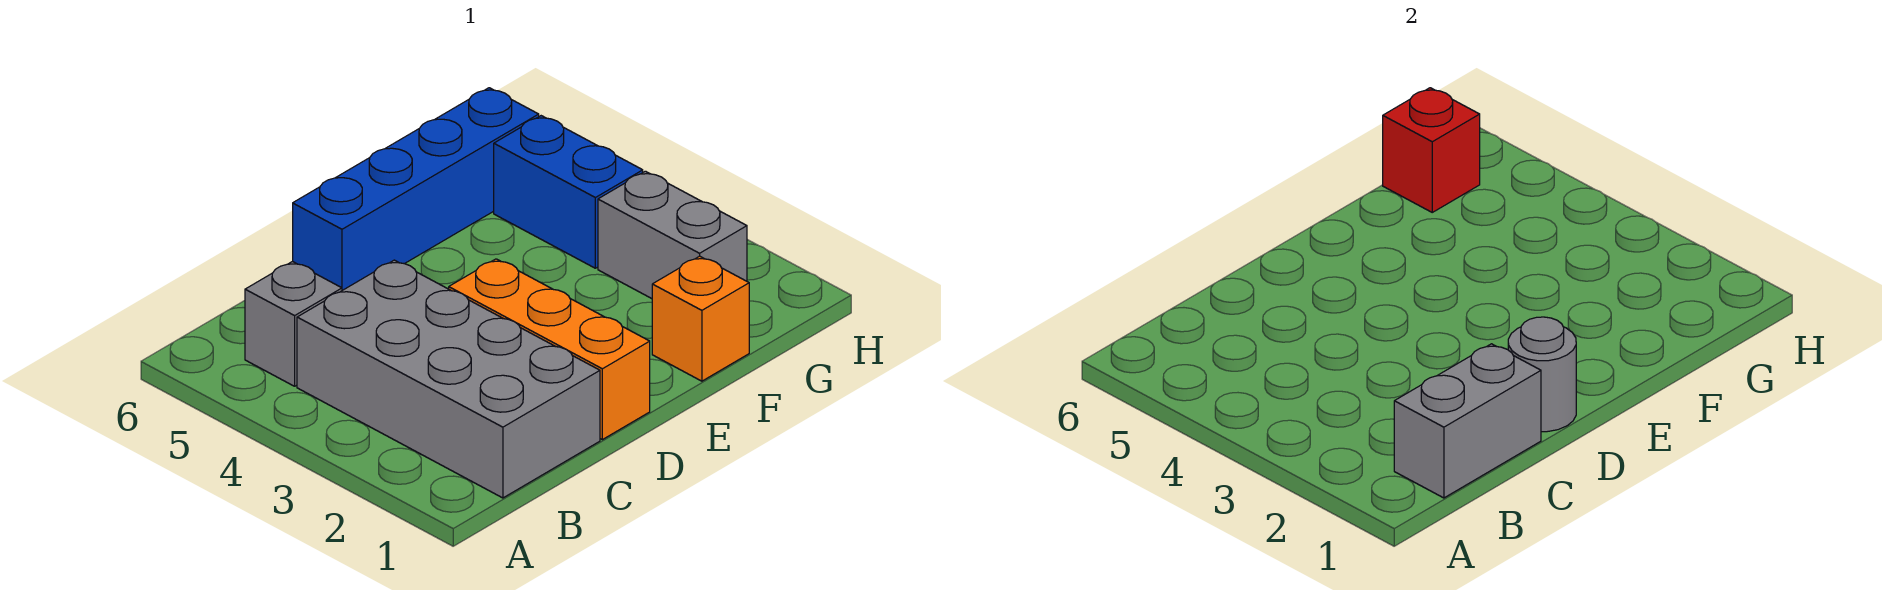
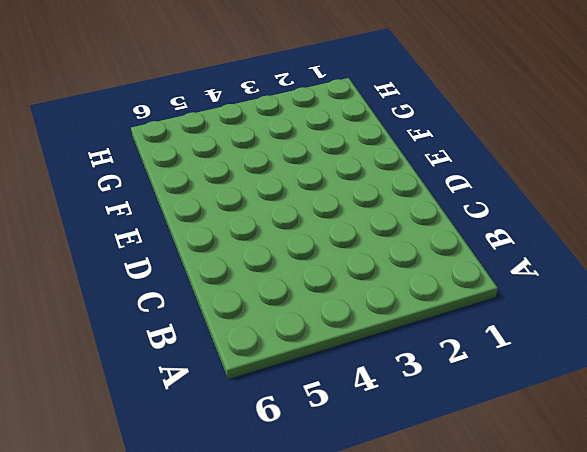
none -> grey brick B1:C4 level 1
none -> grey brick B5 level 1

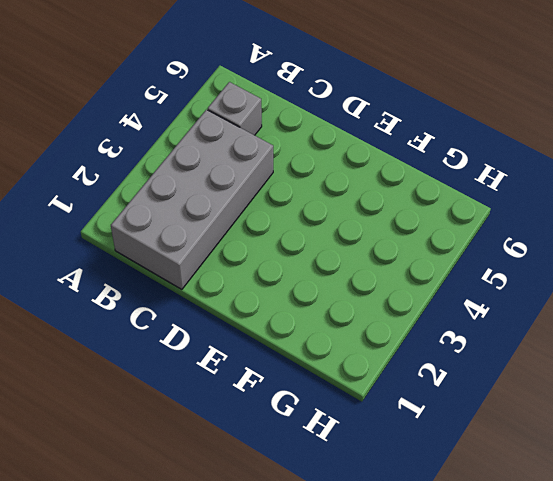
none -> orange brick D1:D3 level 1
none -> blue brick D6:G6 level 1

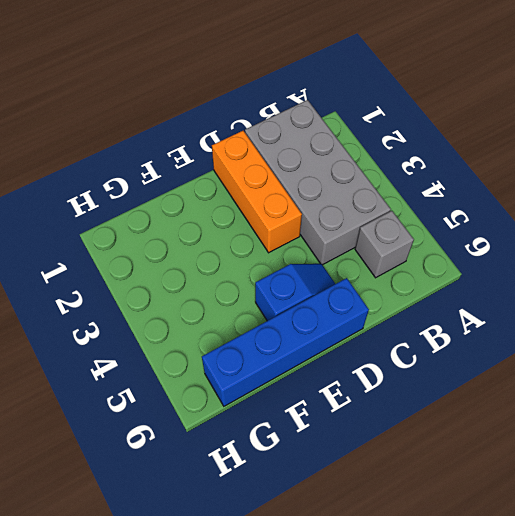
blue slope D5:E5 level 1 top E -> none
none -> orange brick F1 level 1
none -> grey brick G2:G3 level 1

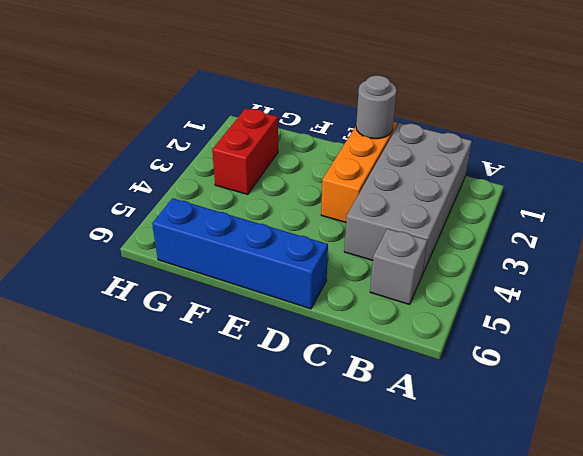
red brick G2:G3 level 1 -> grey brick G2:G3 level 1
none -> orange brick F1 level 1
none -> blue brick G4:G5 level 1

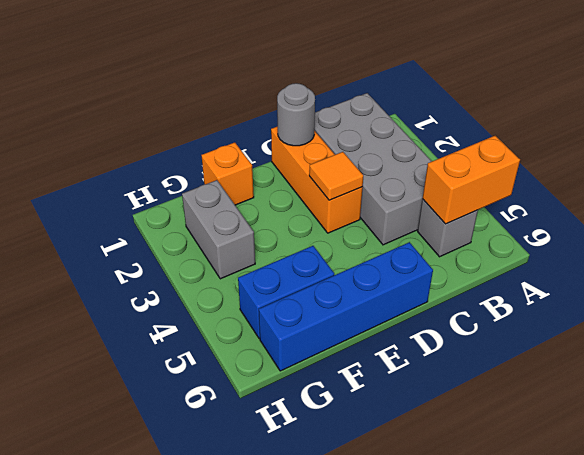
orange brick A5:B5 level 2 -> none
orange tile D3 level 2 -> none
blue brick F5:G5 level 1 -> blue brick G4:G5 level 1
none -> grey brick B1:C1 level 2
none -> red brick G6 level 2

